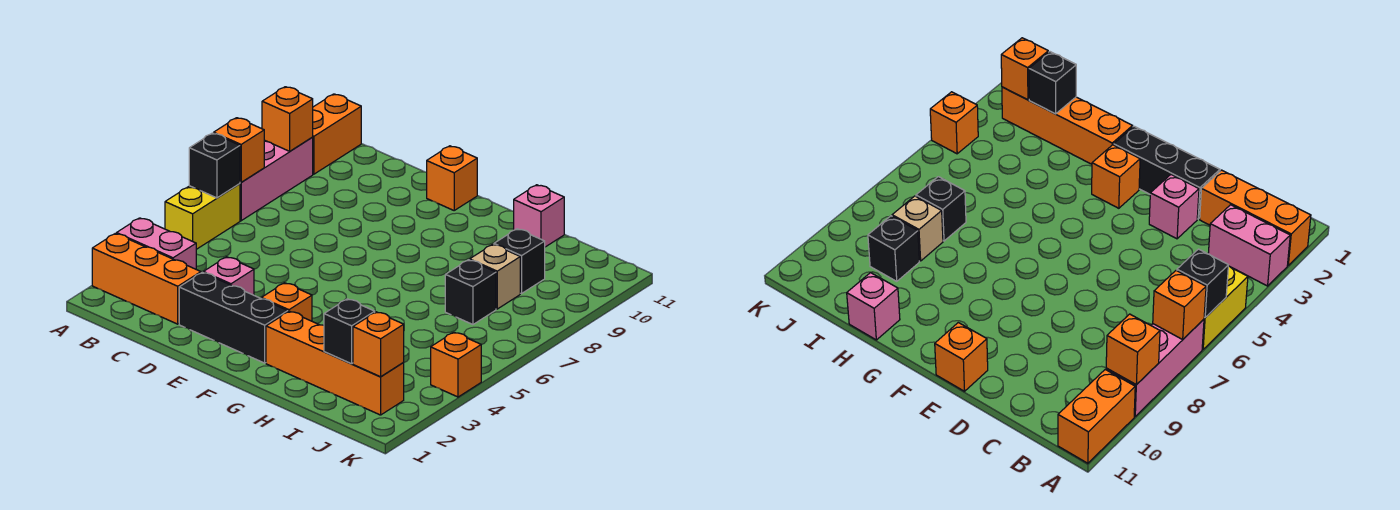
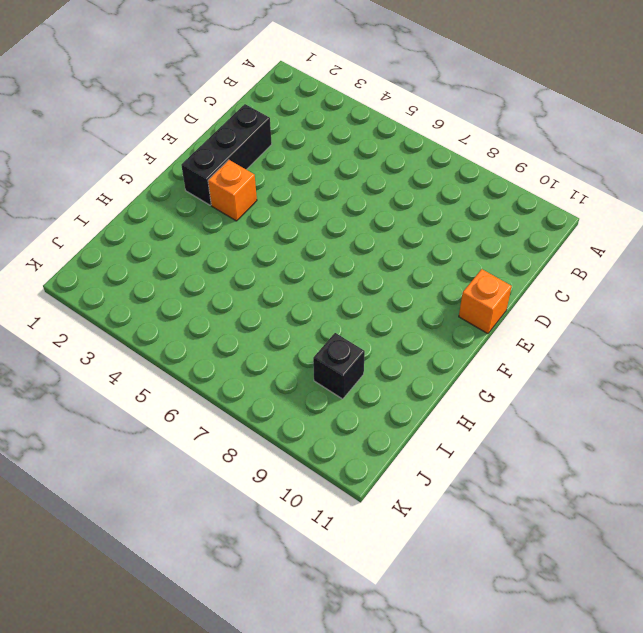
none -> orange brick A2:C2 level 1
none -> pink brick A3:B3 level 1
none -> yellow brick A5:A6 level 1

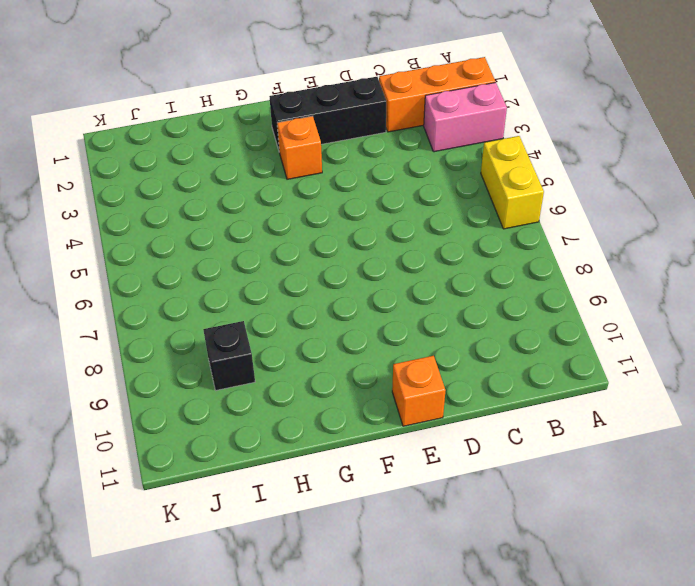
none -> pink brick A7:A9 level 1
none -> orange brick A10:A11 level 1
none -> pink brick D3 level 1

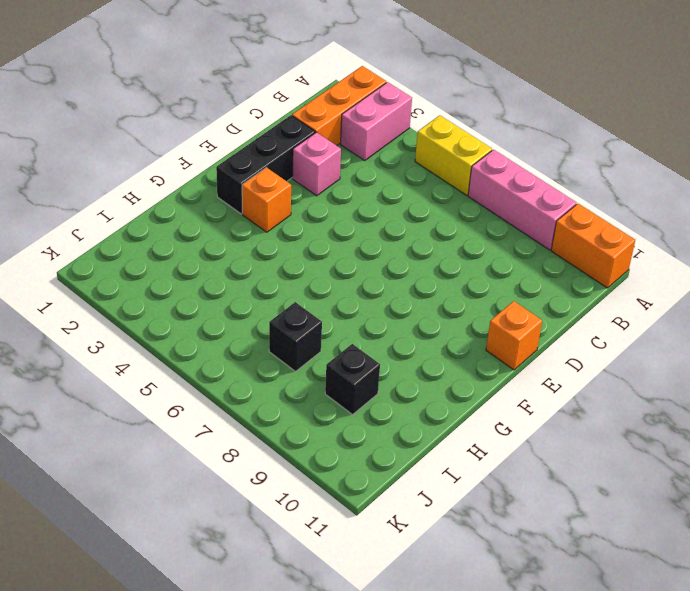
none -> orange brick G2:J2 level 1
none -> pink brick H11 level 1
none -> tan brick I8 level 1

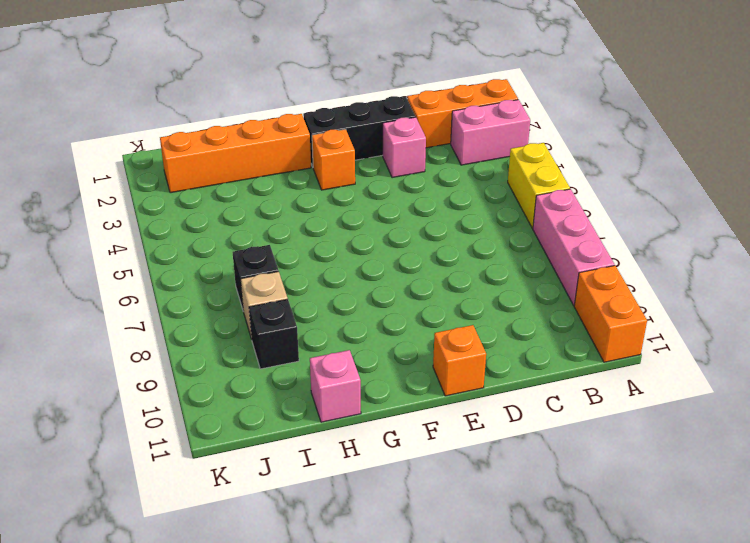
none -> orange brick K4 level 1
none -> black brick A6 level 2
none -> orange brick A7 level 2

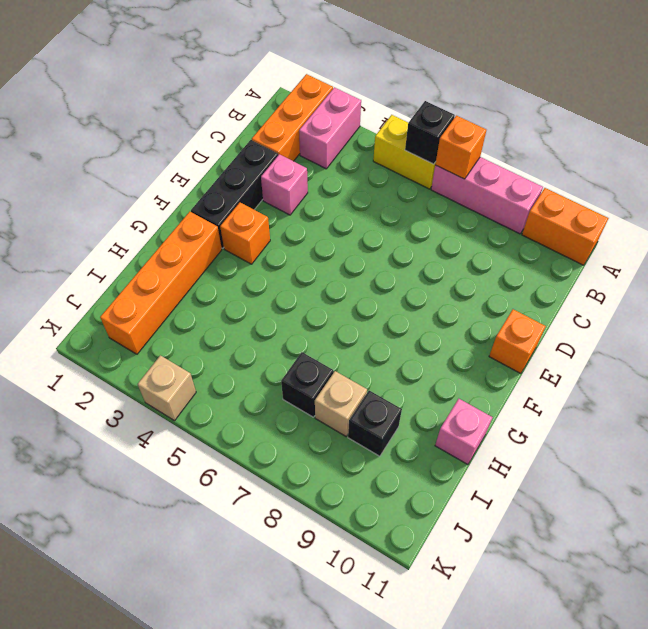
tan brick K4 level 1 -> orange brick K4 level 1
none -> orange brick A9 level 2
none -> black brick I2 level 2
none -> orange brick J2 level 2

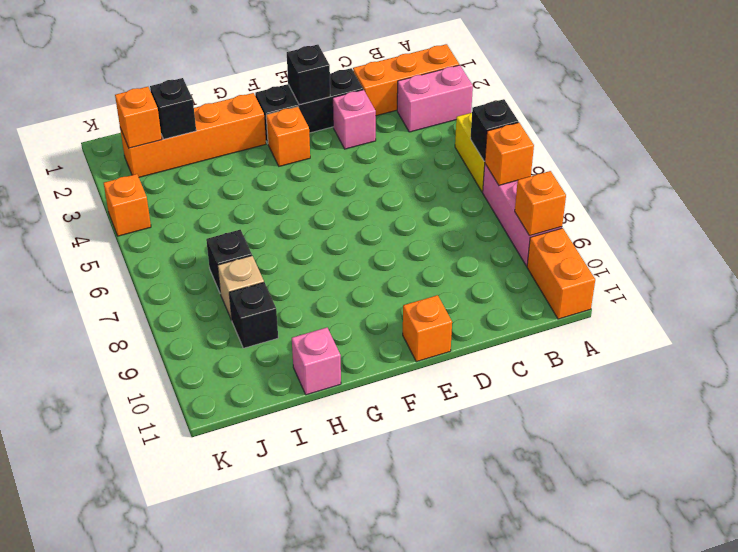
black brick E2 level 2 -> none

